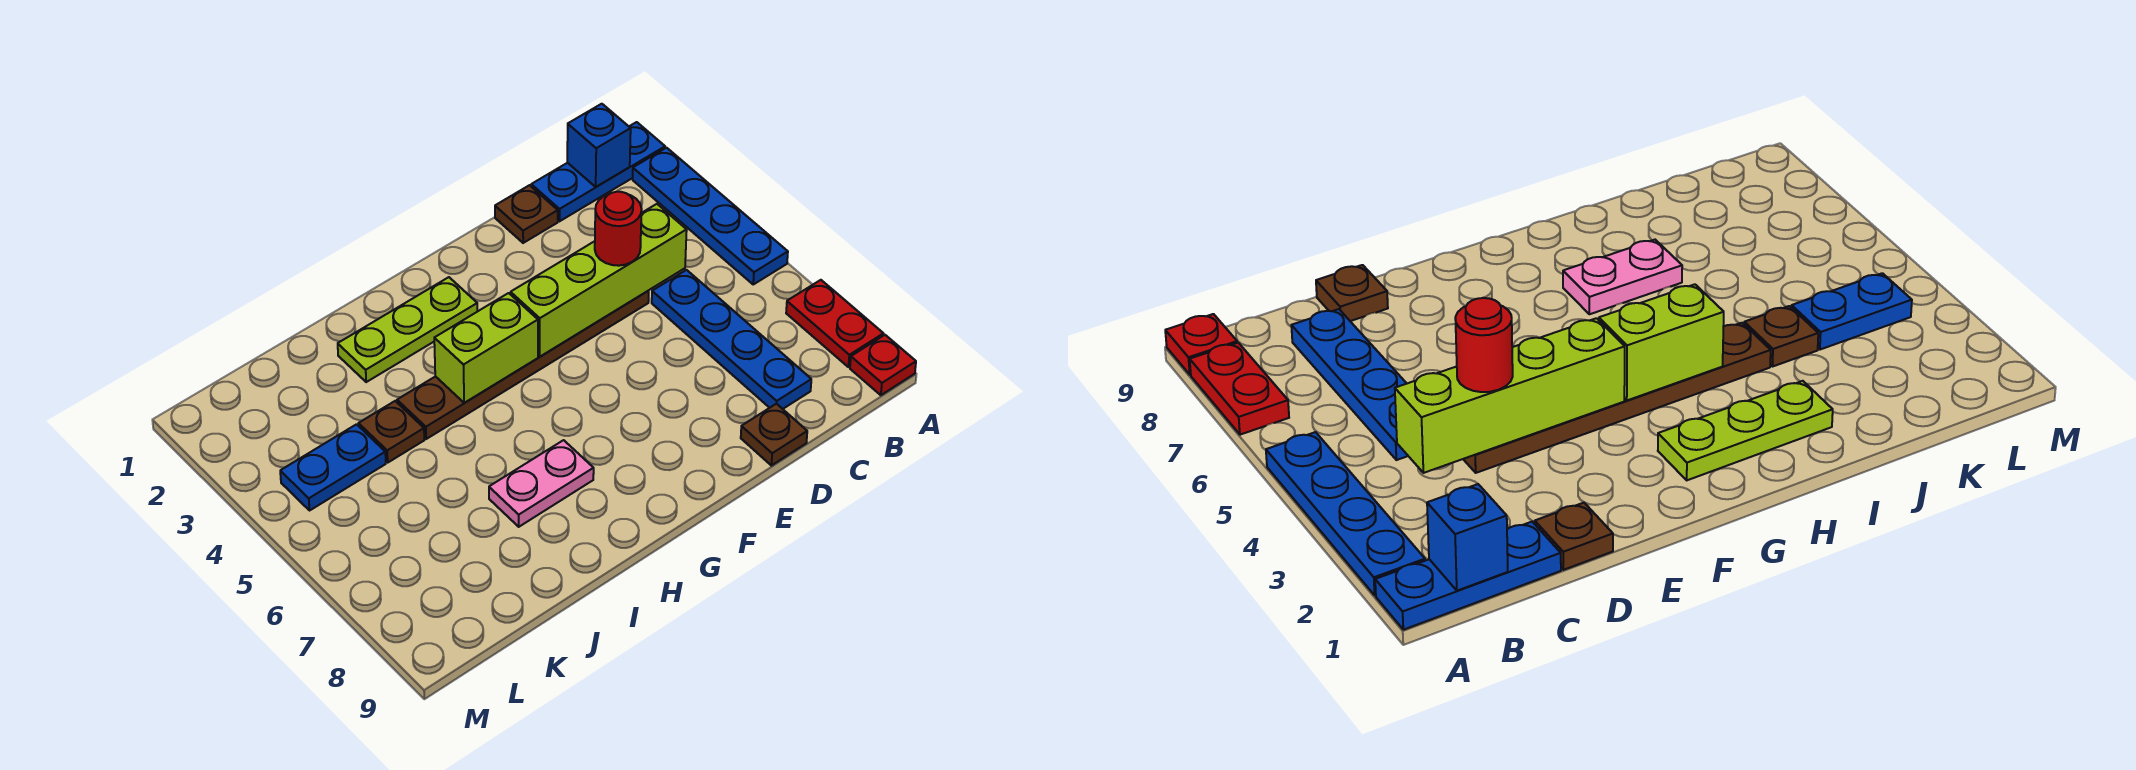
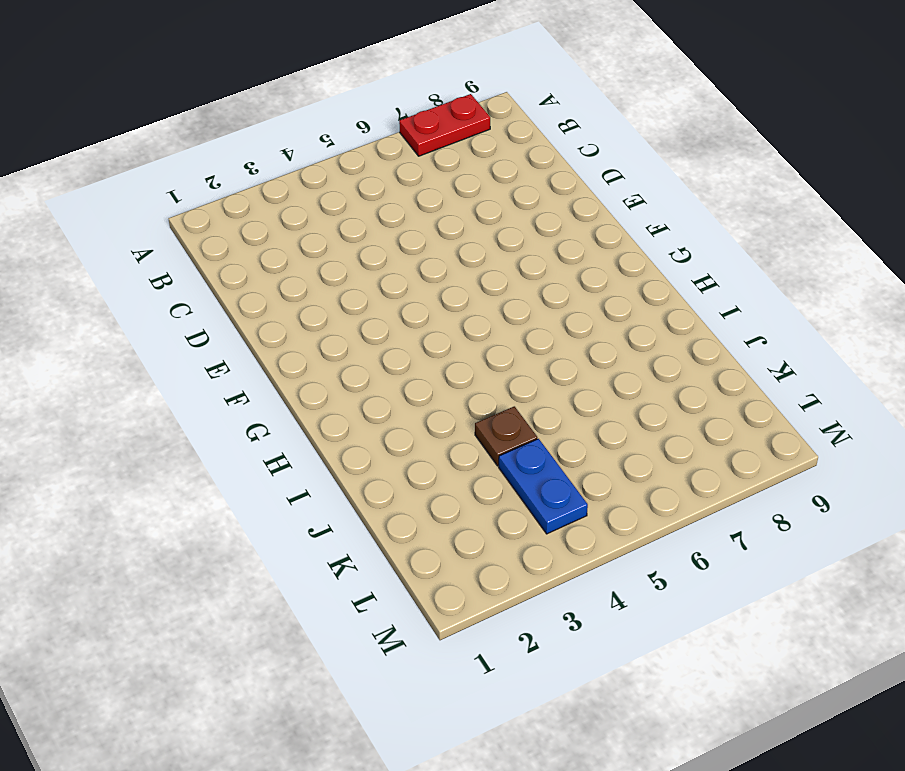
none -> blue plate A1:C1 level 1
none -> blue plate A2:A5 level 1
none -> red plate A9 level 1

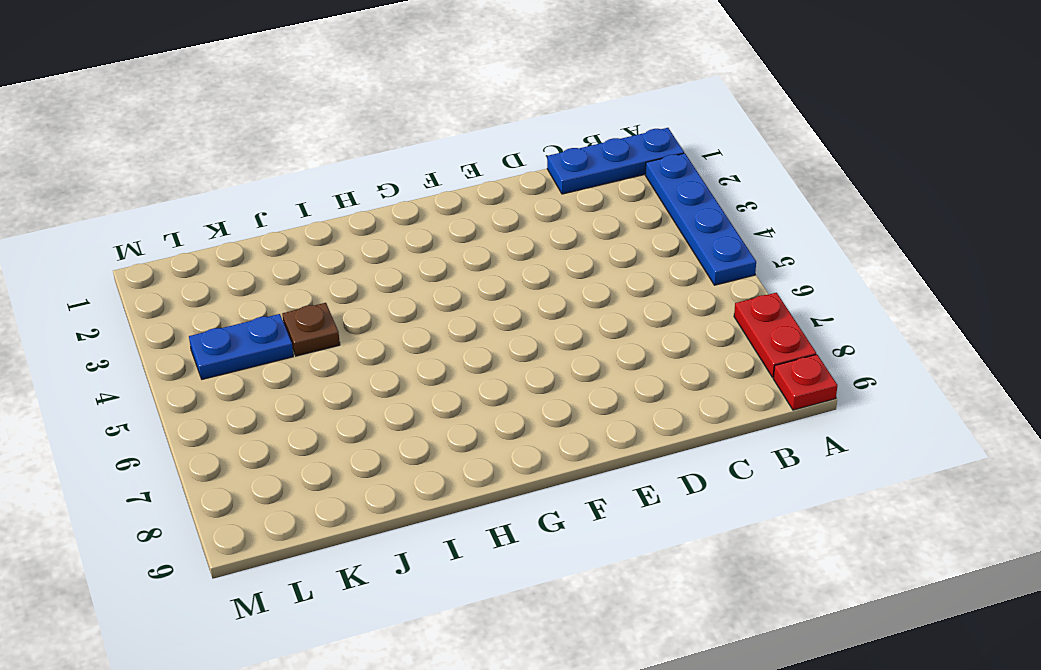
none -> blue plate C5:C8 level 1
none -> brown plate D1 level 1
none -> brown plate D4:I4 level 1

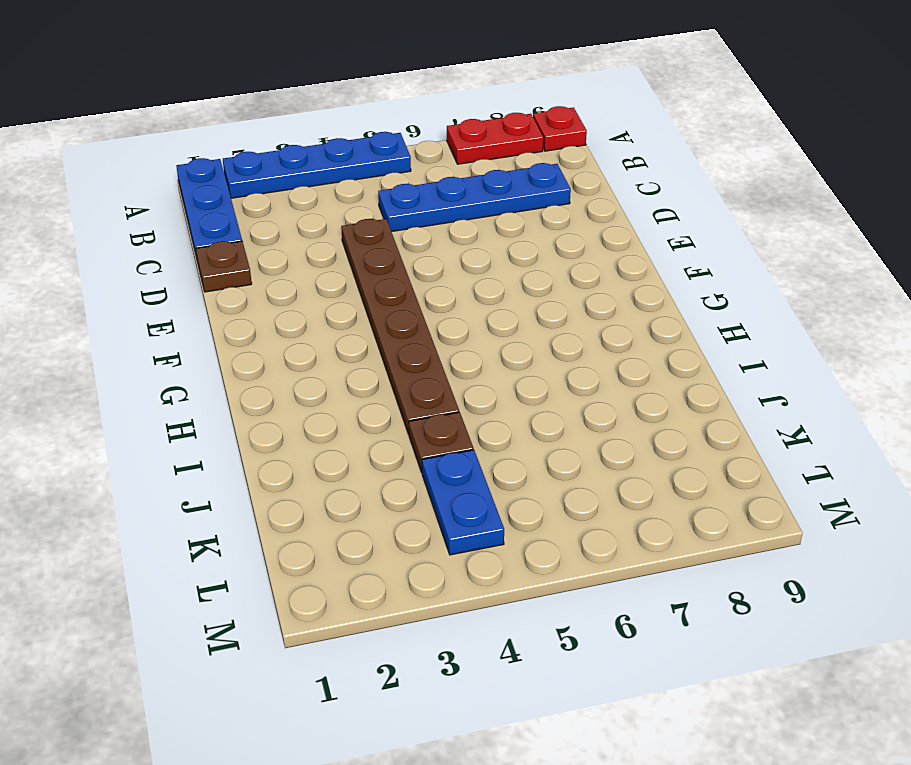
none -> brown plate D9 level 1
none -> lime plate G2:I2 level 1
none -> pink plate H7:I7 level 1

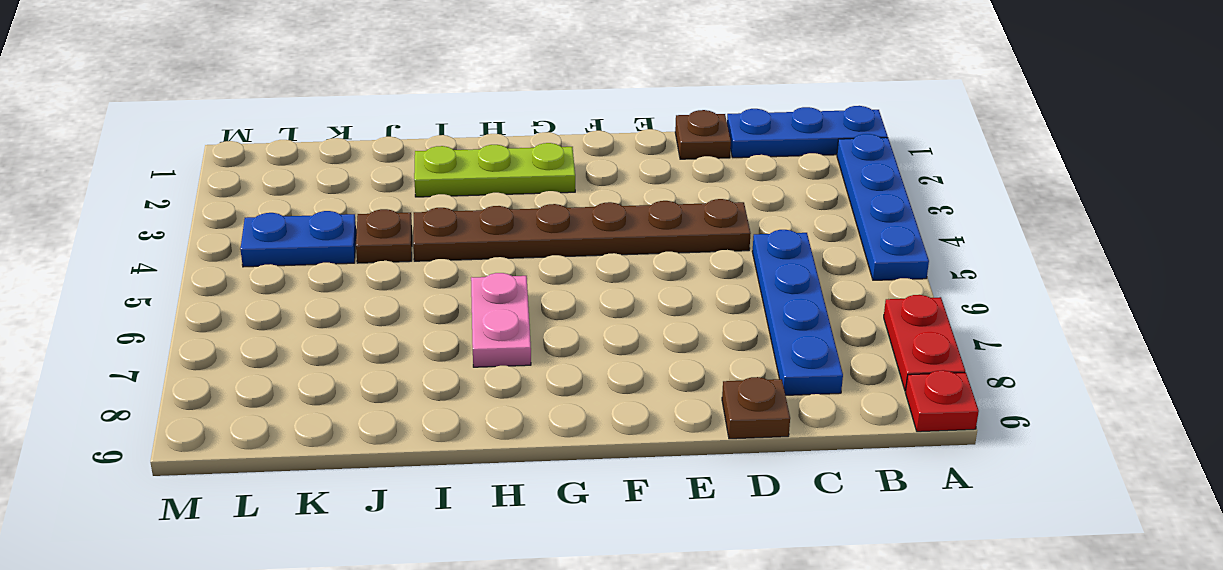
pink plate H6:H7 level 1 -> pink plate H7:I7 level 1
none -> blue brick B1 level 2
none -> lime brick C4:F4 level 2
none -> lime brick G4:H4 level 2

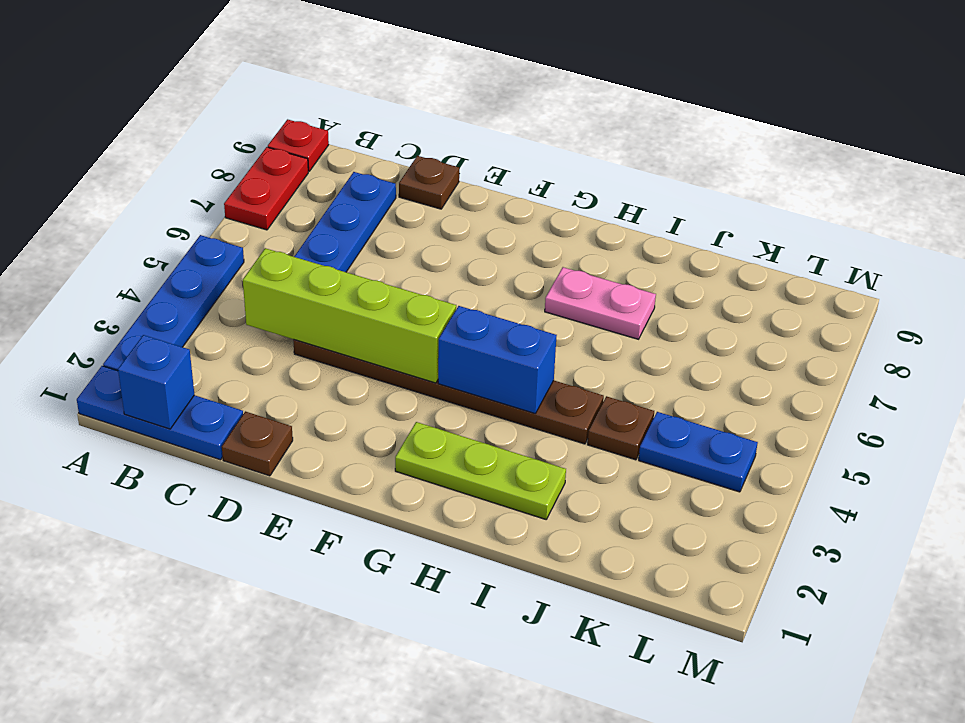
blue brick G4:H4 level 2 -> lime brick G4:H4 level 2
none -> red round brick D4 level 3

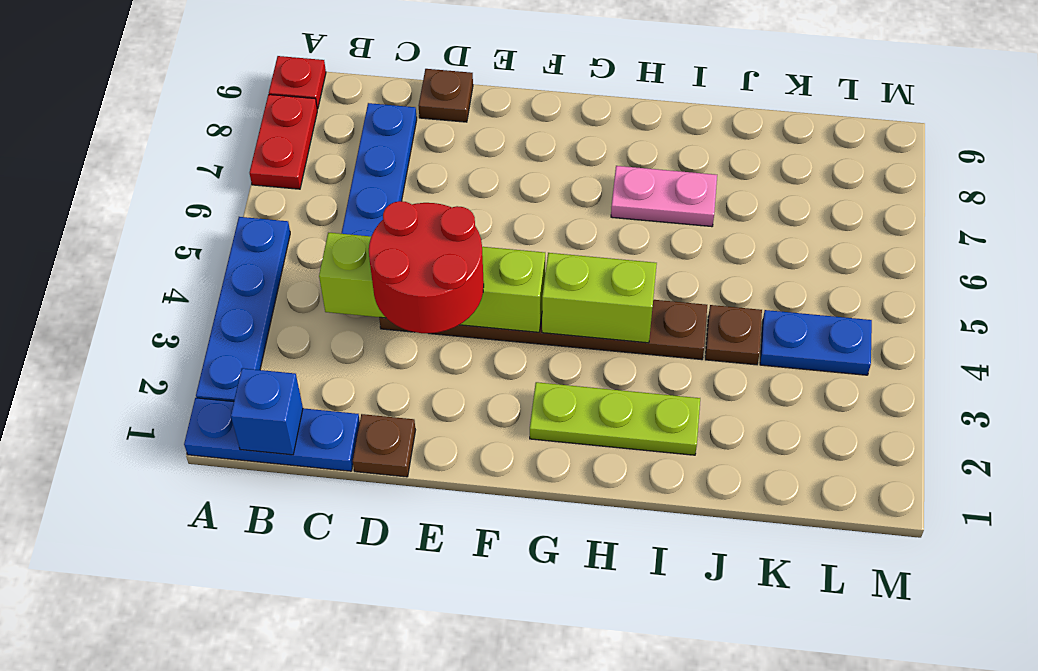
red round brick D3:E4 level 3 -> red round brick D4 level 3

